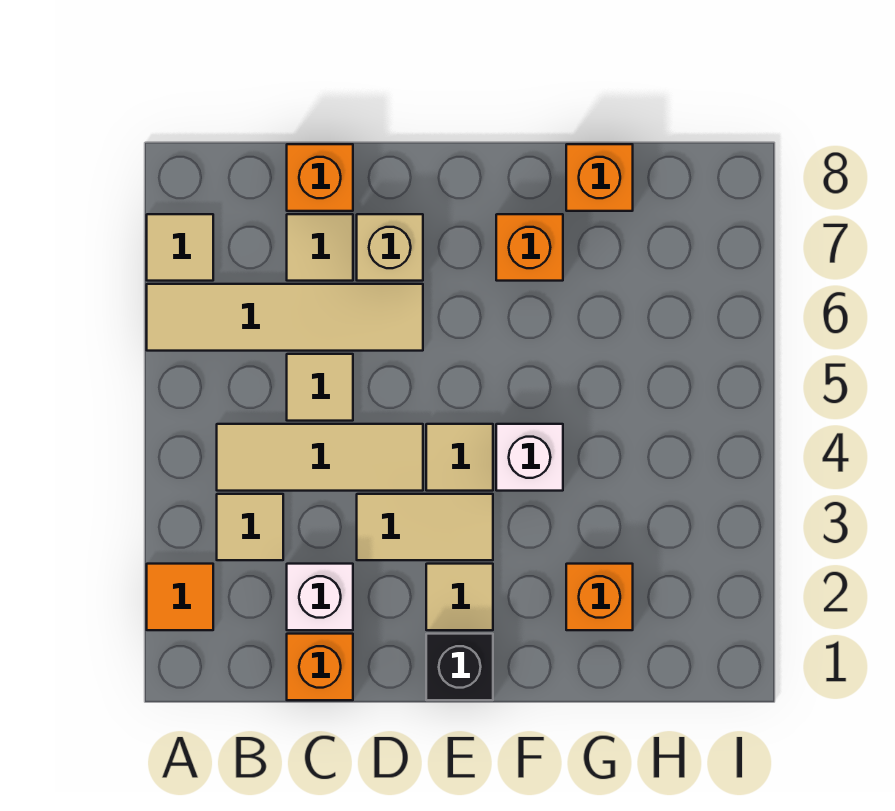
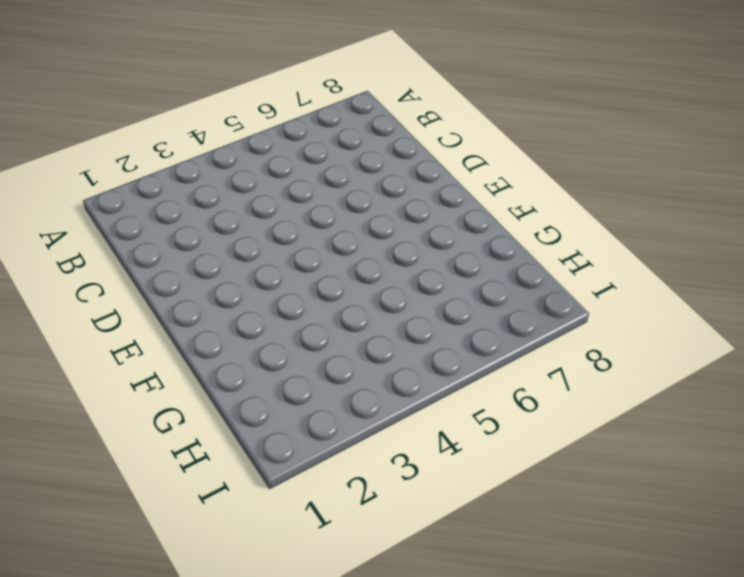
none -> orange tile A2 level 1
none -> tan tile A6:D6 level 1
none -> tan tile A7 level 1

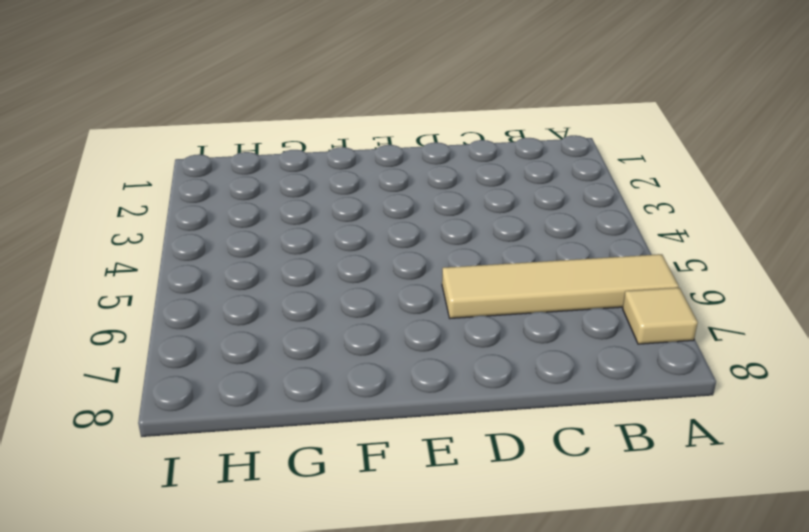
none -> orange tile A2 level 1
none -> tan tile B3 level 1
none -> tan tile B4:D4 level 1

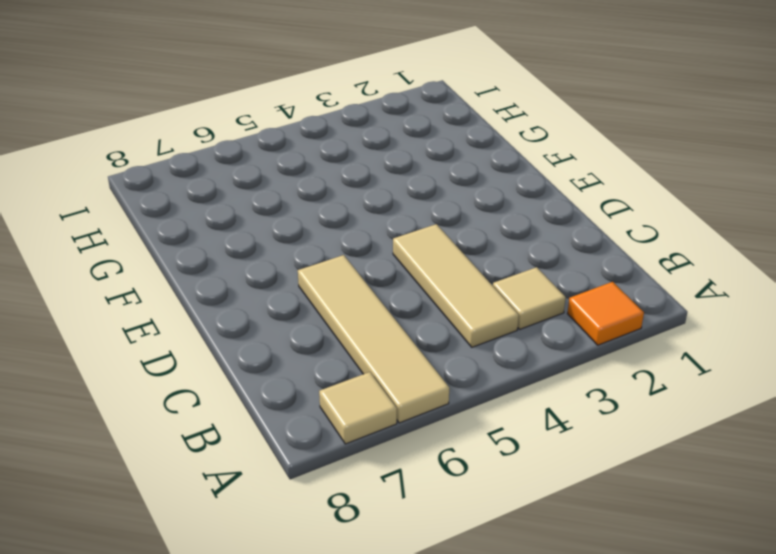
none -> orange brick C1 level 1
none -> white brick C2 level 1
none -> tan tile C5 level 1

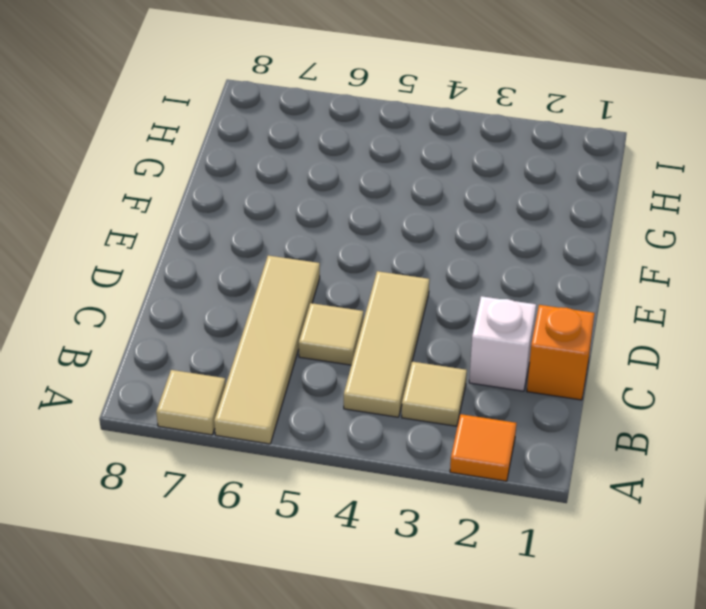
none -> tan tile C7 level 1
none -> orange brick C8 level 1
none -> tan tile D3:E3 level 1

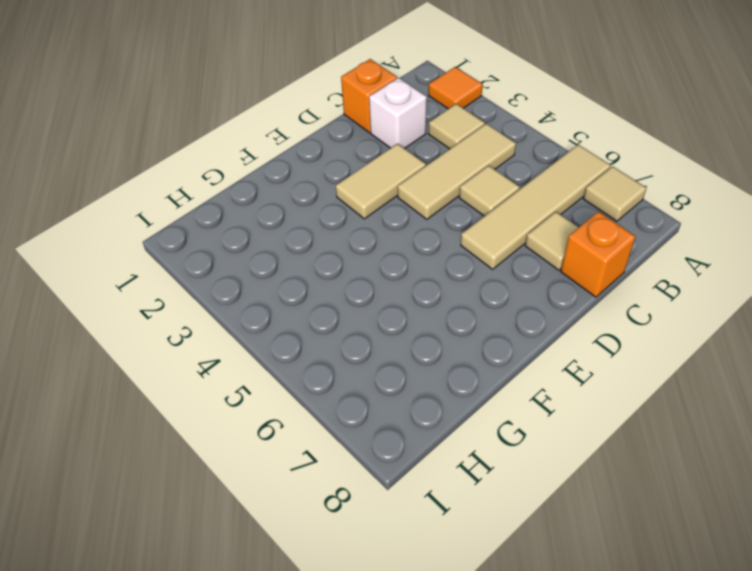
none -> tan brick D7 level 1
none -> black brick E1 level 1
none -> tan tile E2 level 1

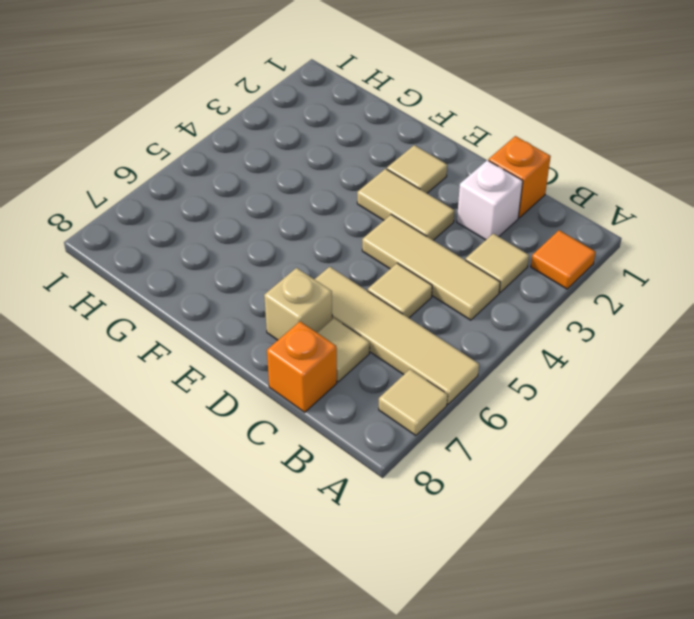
none -> black brick E1 level 1
none -> tan tile E4 level 1
none -> white brick F4 level 1

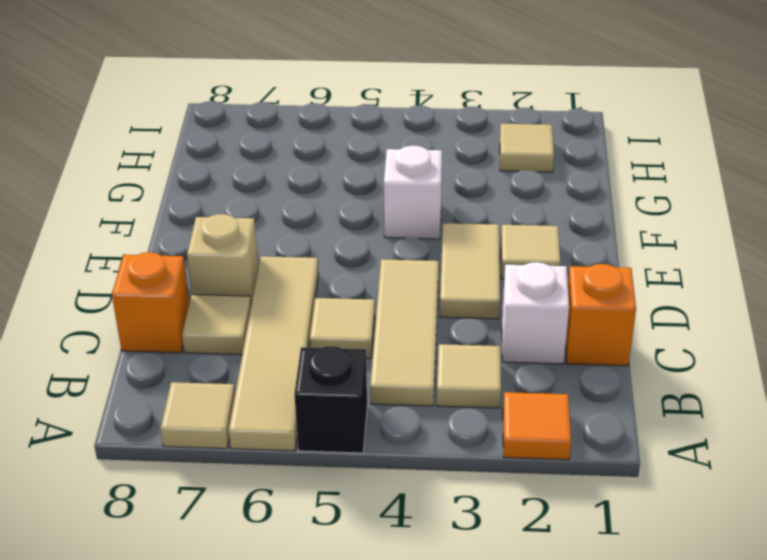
black brick A5 level 1 -> black brick E1 level 1
tan tile H2 level 1 -> tan tile E4 level 1
none -> orange brick F7 level 1
none -> orange brick G2 level 1
none -> orange brick G8 level 1

